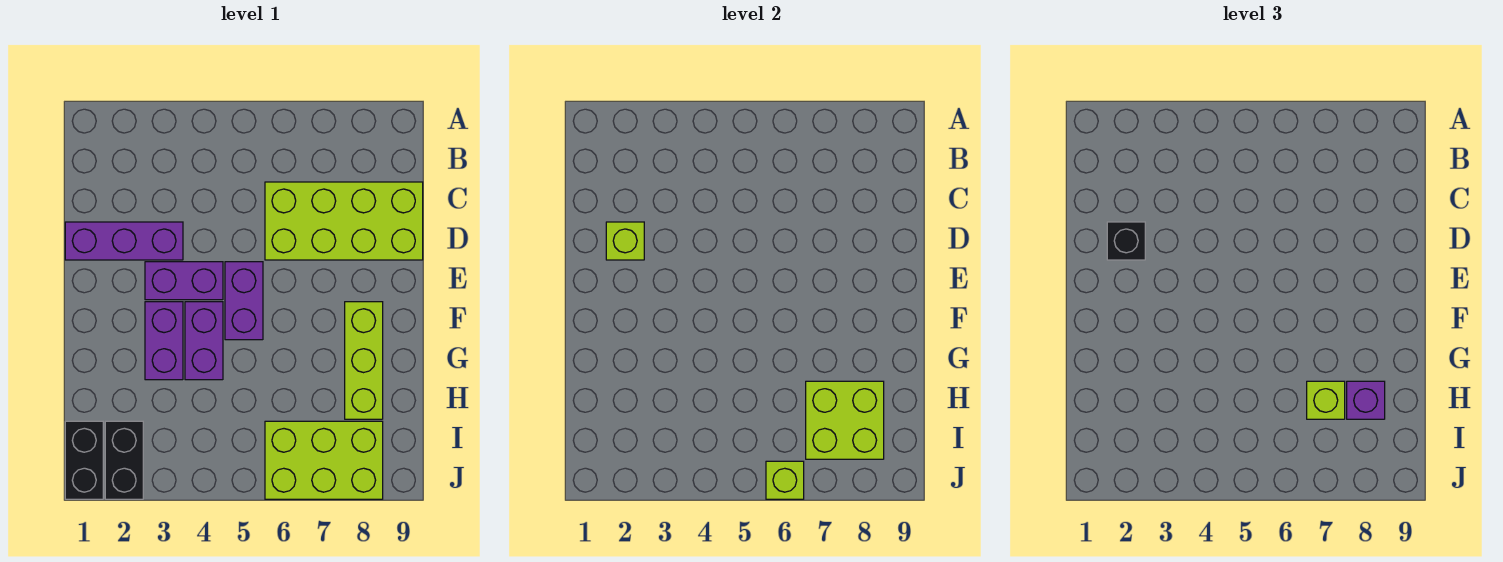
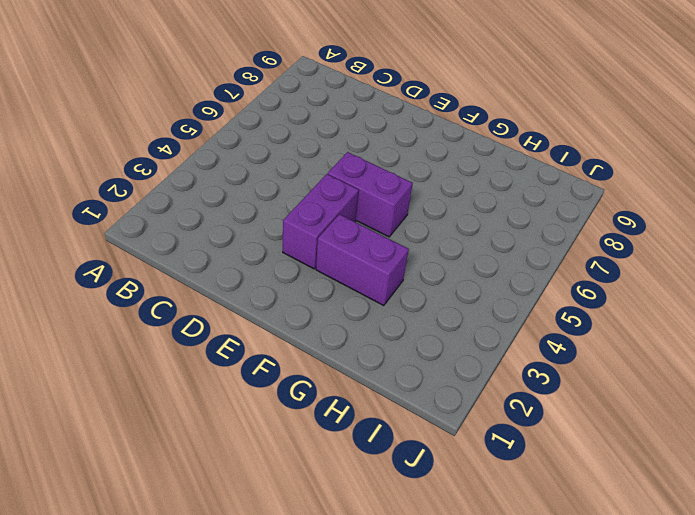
none -> lime brick C6:D9 level 1
none -> purple brick D1:D3 level 1
none -> purple brick F4:G4 level 1

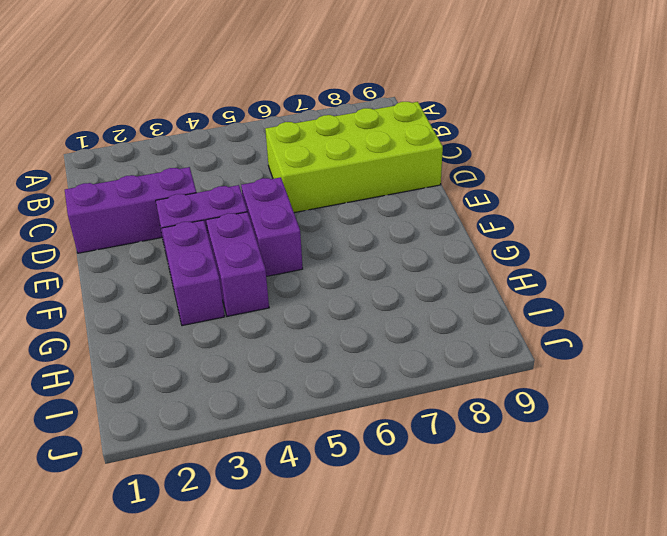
none -> lime brick F8:H8 level 1
none -> black brick I1:J1 level 1
none -> black brick I2:J2 level 1

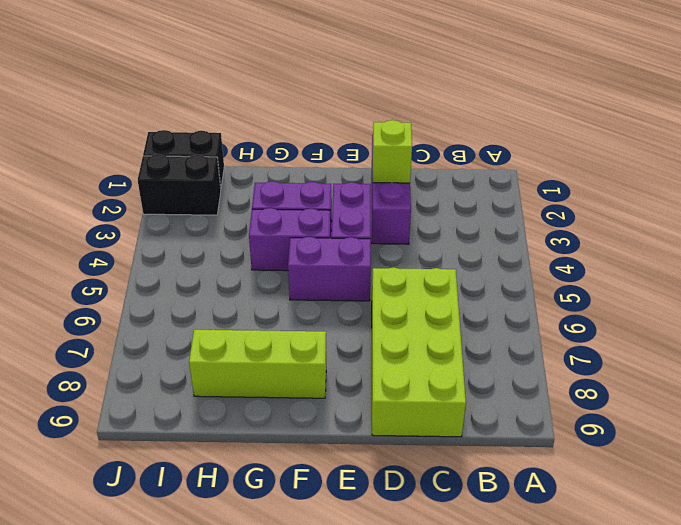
none -> lime brick I6:J8 level 1
none -> lime brick H7:I8 level 2
none -> lime brick J6 level 2

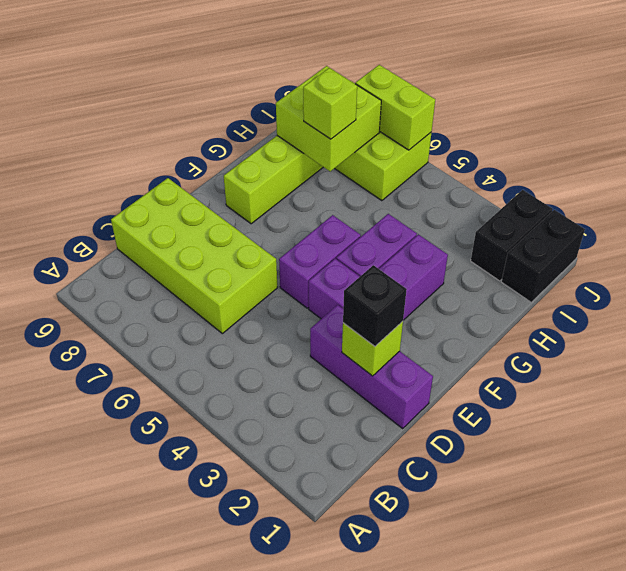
lime brick J6:J7 level 2 -> lime brick J6 level 2
none -> purple brick H8 level 3

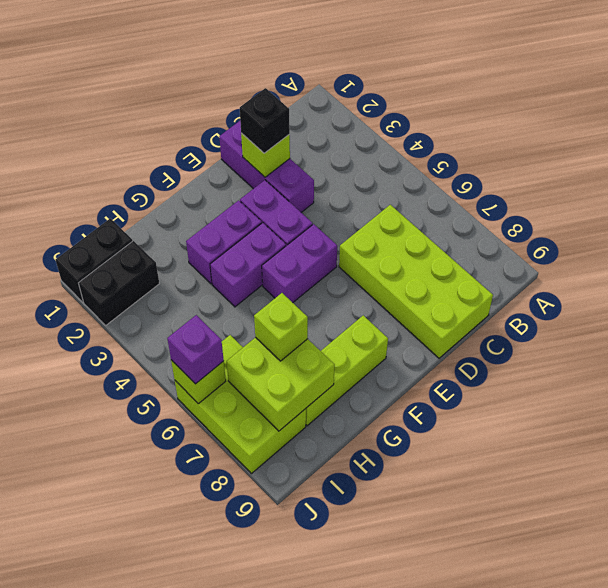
purple brick J6 level 3 -> purple brick H8 level 3

